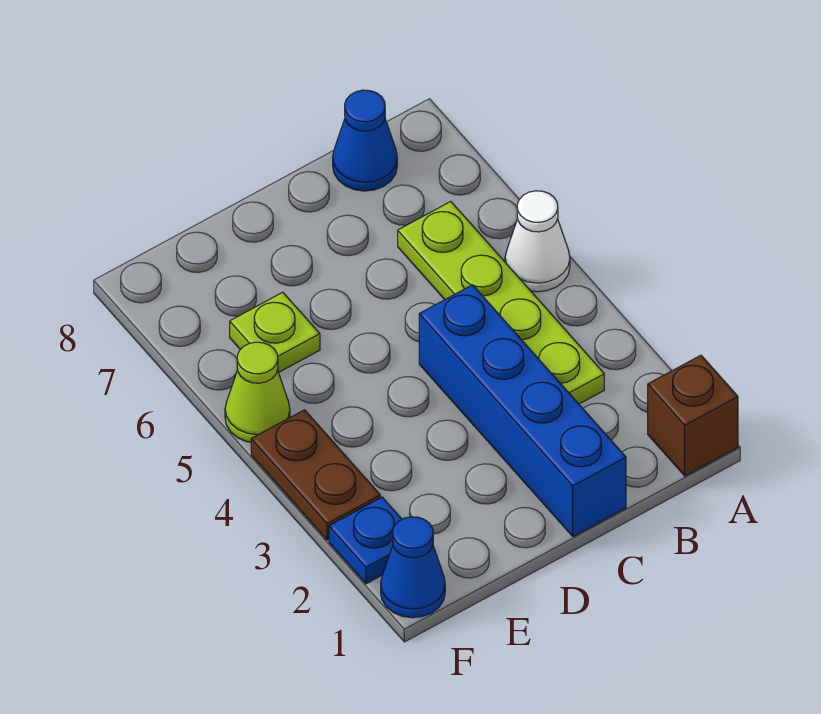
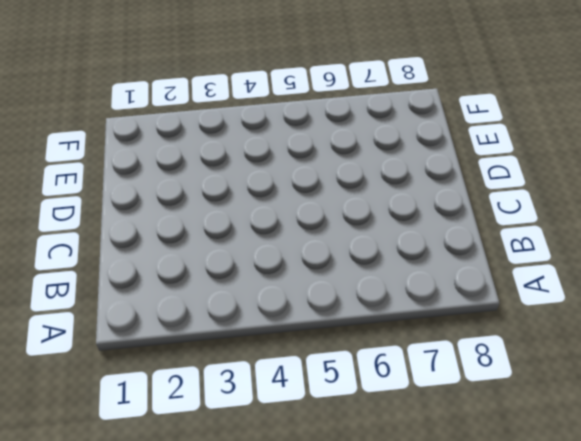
none -> brown brick A1 level 1
none -> white cone A5 level 1

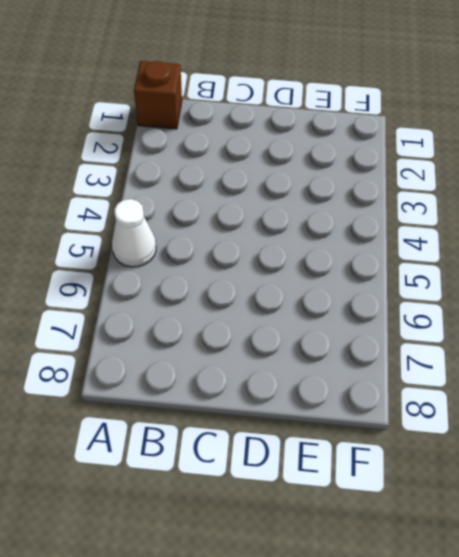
none -> lime plate B3:B6 level 1
none -> blue cone B8 level 1

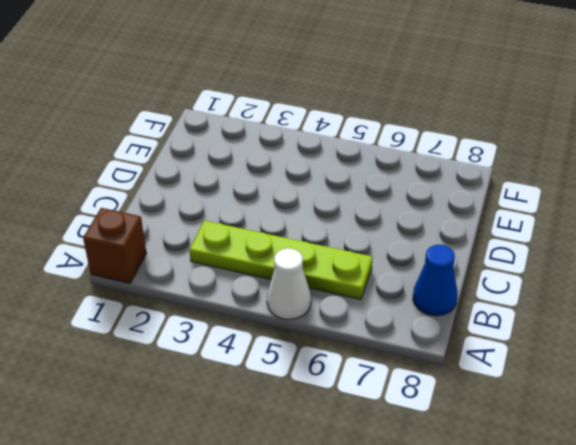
none -> blue brick C1:C4 level 1
none -> lime plate E6 level 1

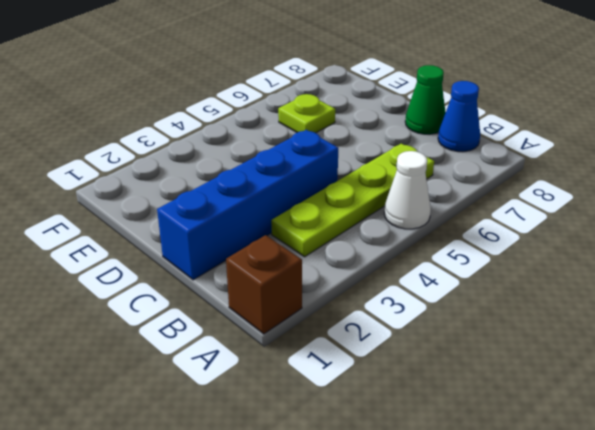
green cone C8 level 1 -> none
none -> blue cone F1 level 1
none -> blue plate F2 level 1

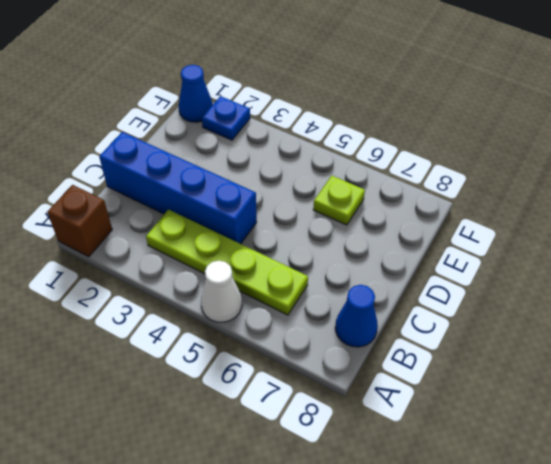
none -> brown plate F3:F4 level 1
none -> lime cone F5 level 1

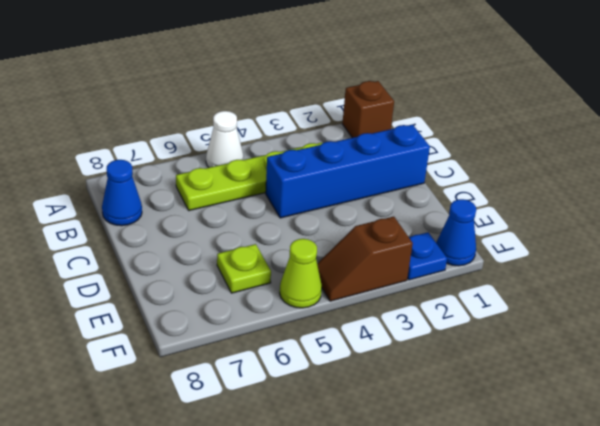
brown slope F3:F4 level 1 top 3 -> brown plate F3:F4 level 1

